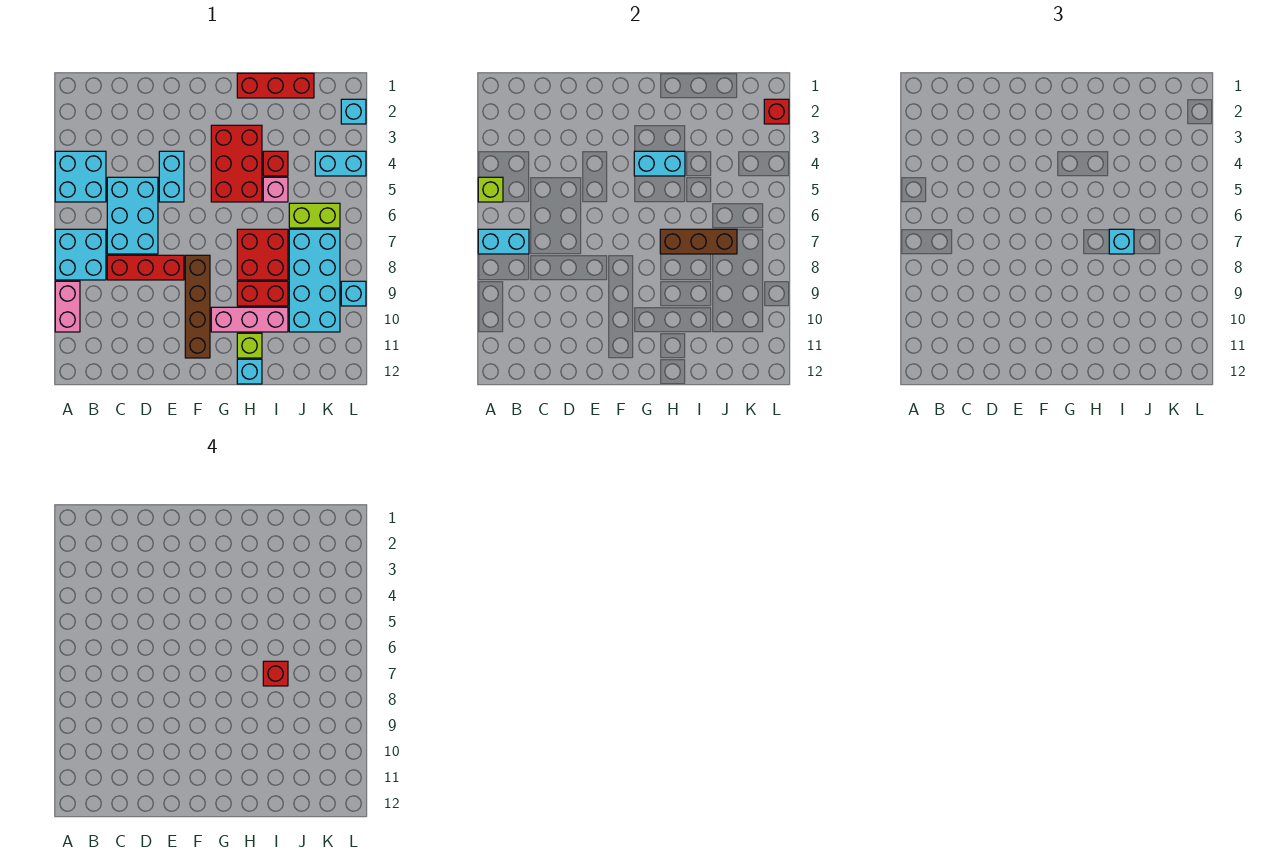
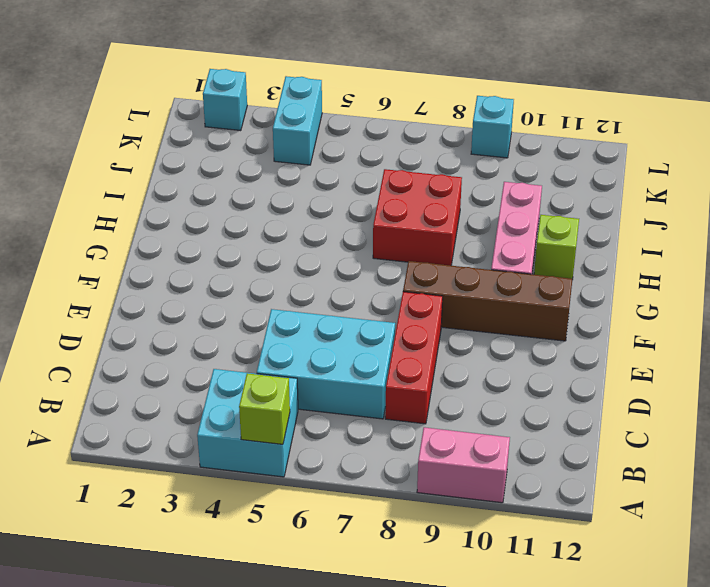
none -> cyan brick A7:B8 level 1
none -> cyan brick E4:E5 level 1
none -> red brick G3:H5 level 1

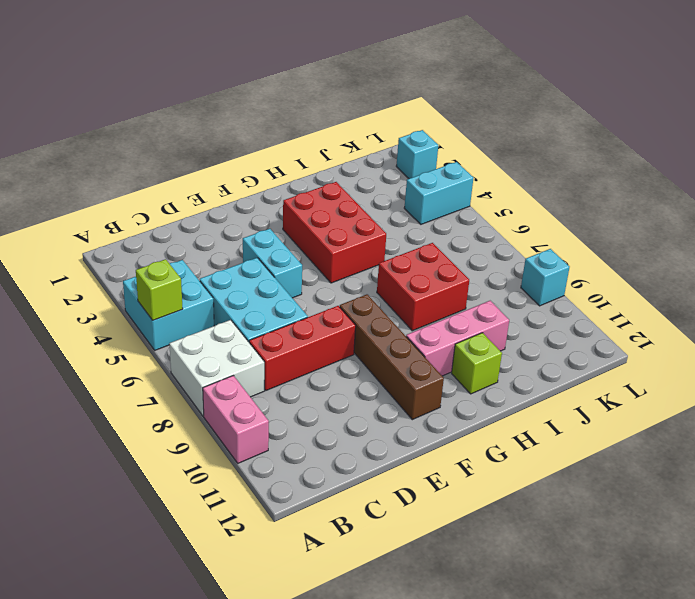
white brick A7:B8 level 1 -> cyan brick A7:B8 level 1
none -> red brick H1:J1 level 1
none -> red brick H9:I9 level 1
none -> cyan brick H12 level 1

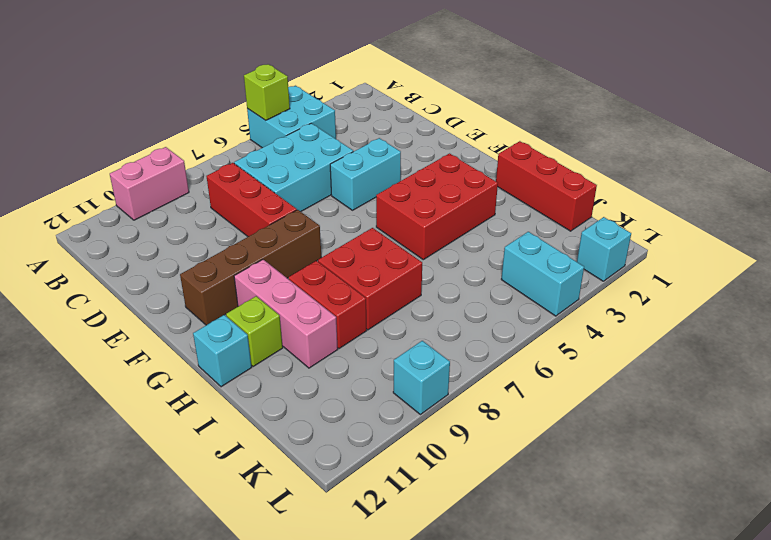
none -> cyan brick A7:B8 level 1
none -> red brick I4 level 1
none -> pink brick I5 level 1

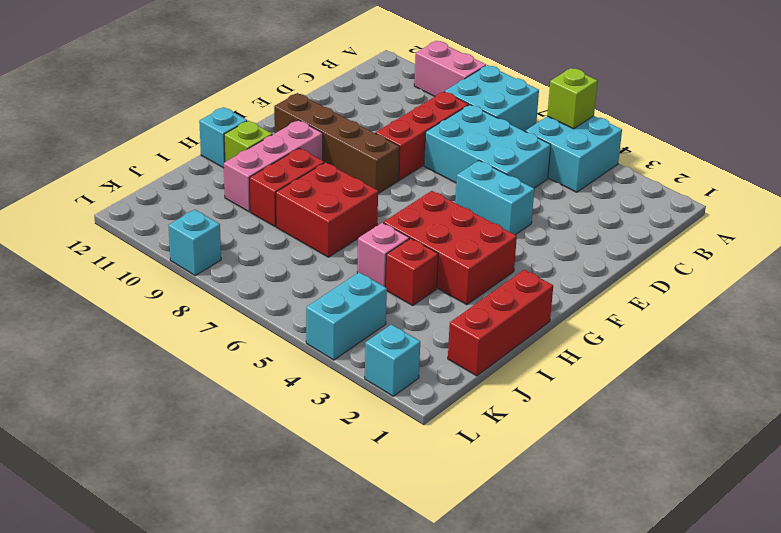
none -> lime brick J6:K6 level 1
none -> cyan brick J7:K10 level 1
none -> cyan brick A7:B7 level 2

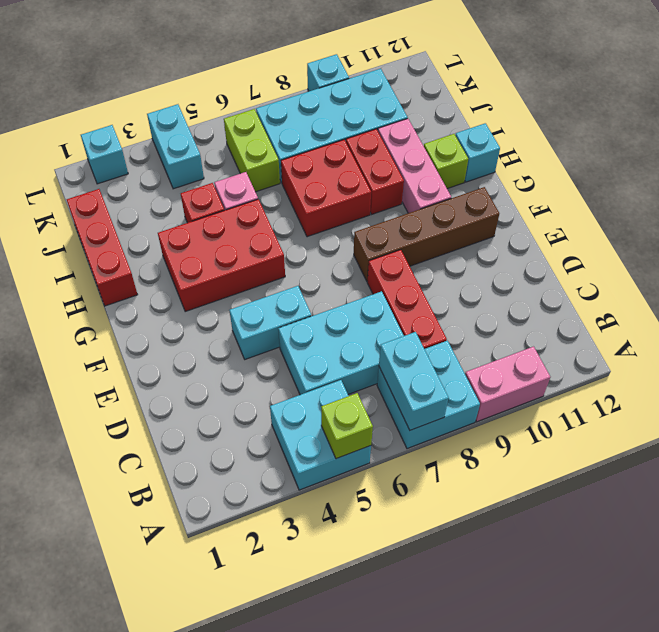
none -> cyan brick G4:H4 level 2
none -> brown brick H7:J7 level 2
none -> red brick L2 level 2

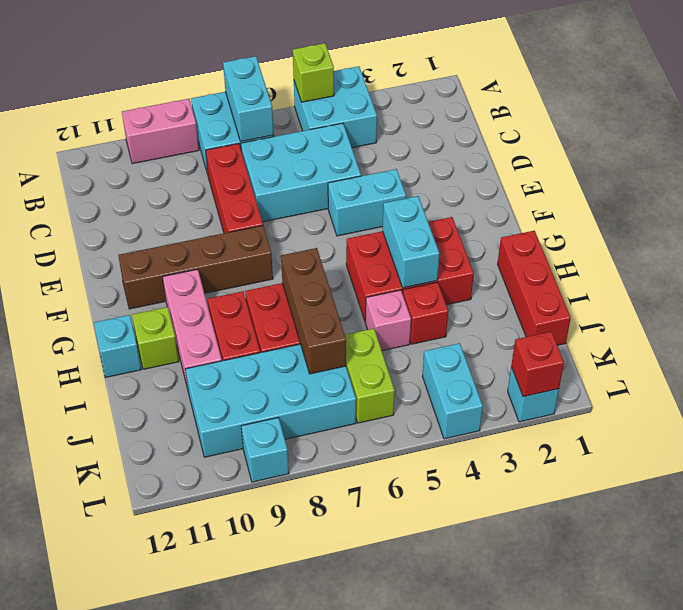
none -> cyan brick I7 level 3
none -> red brick I7 level 4

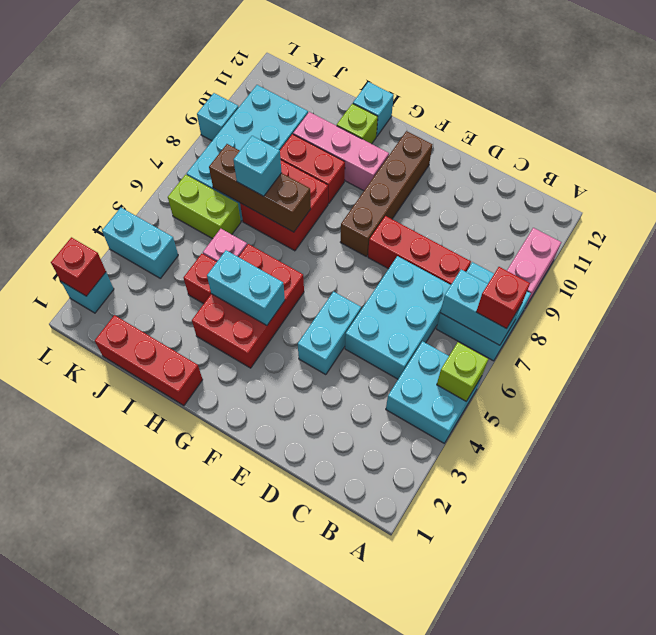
red brick A7 level 3 -> red brick I7 level 4

